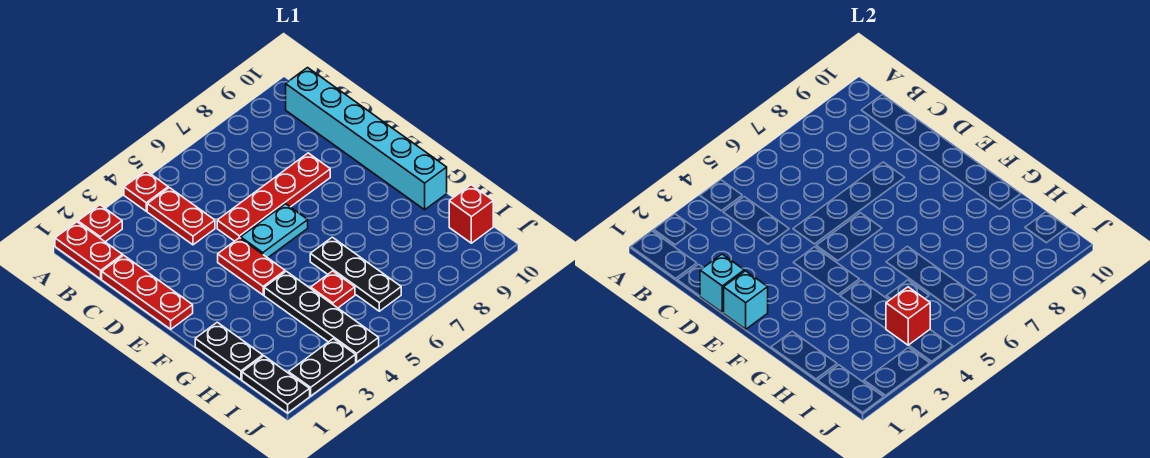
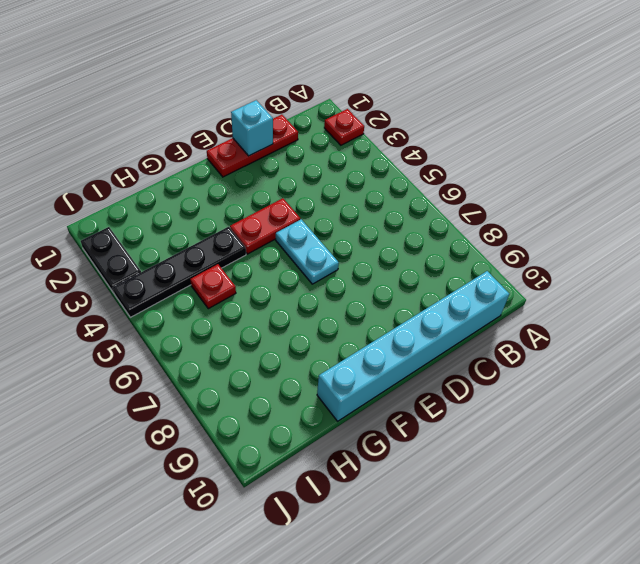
none -> red plate A1:B1 level 1
none -> red plate A4 level 1
none -> red plate B4:C4 level 1

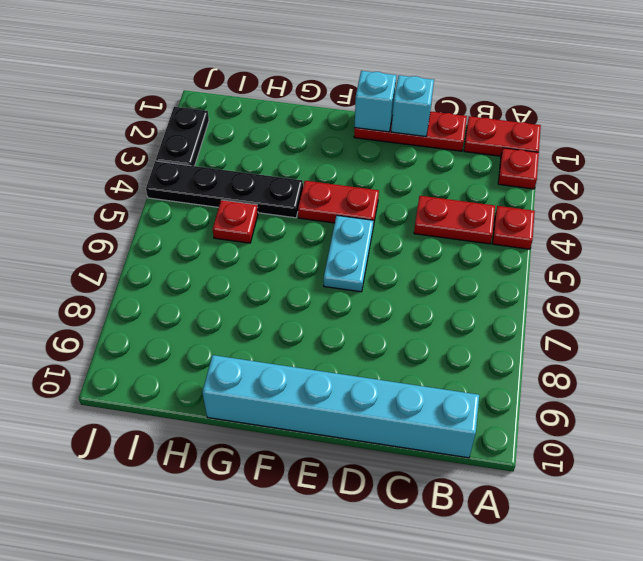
none -> red plate D5:D8 level 1
none -> black plate G1:H1 level 1
none -> black plate G6:I6 level 1

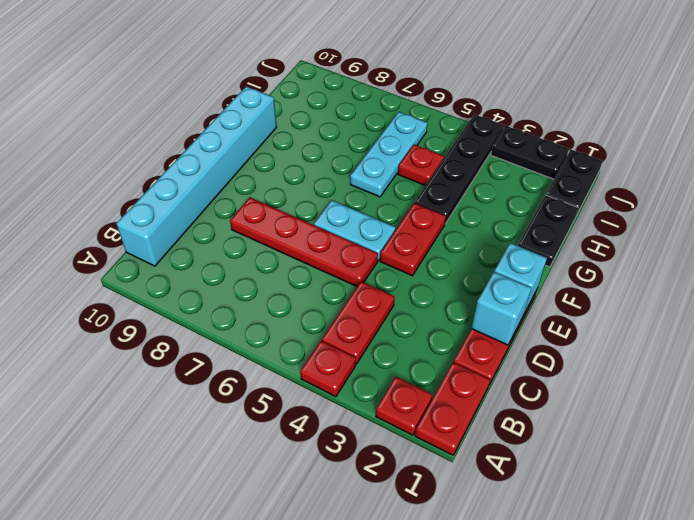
cyan plate G6:I6 level 1 -> black plate G6:I6 level 1
none -> red brick I10 level 1
none -> red brick I4 level 2

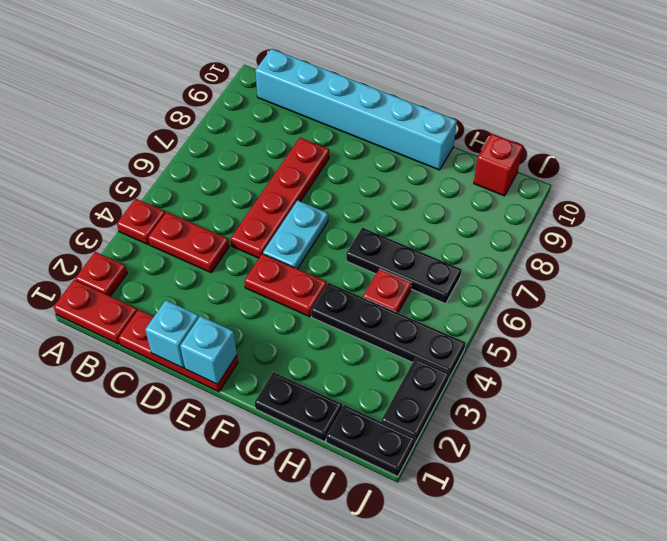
none -> red brick I4 level 2

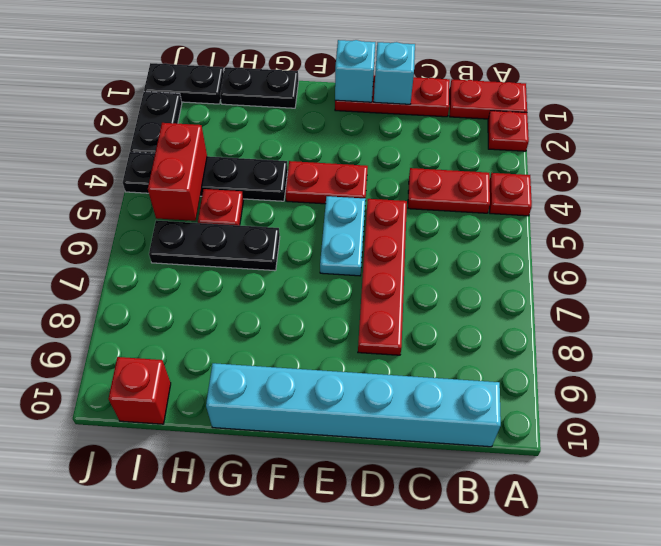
red brick I4:I5 level 2 -> red brick I4 level 2

